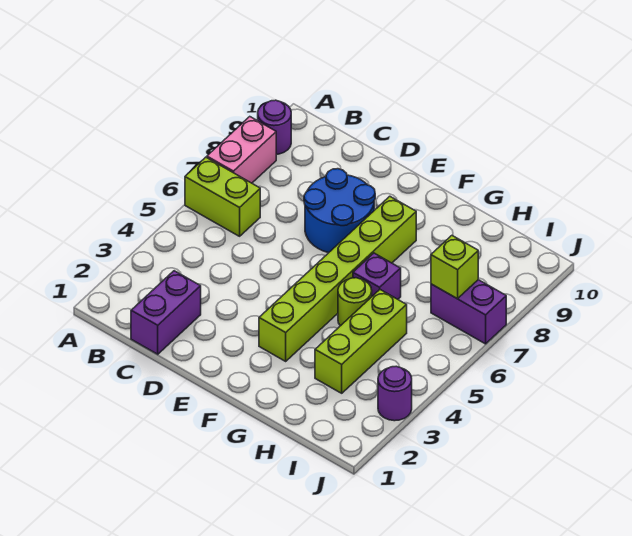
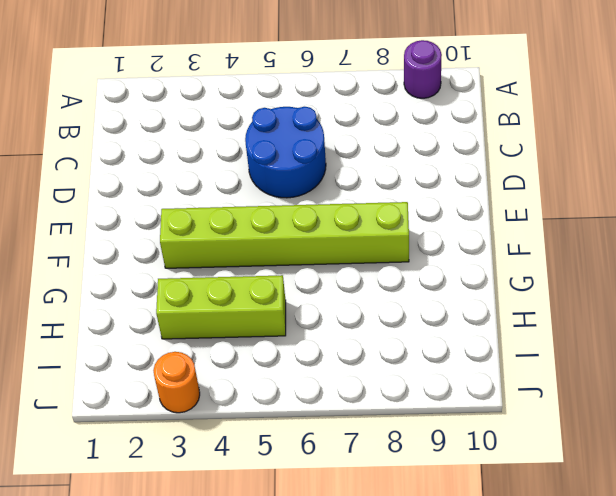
blue round brick C5:D6 level 1 -> blue round brick D7:E8 level 1
orange round brick J3 level 1 -> purple round brick J3 level 1
none -> lime brick A6:B6 level 1
none -> pink brick A7:A8 level 1
none -> purple brick C1:C2 level 1

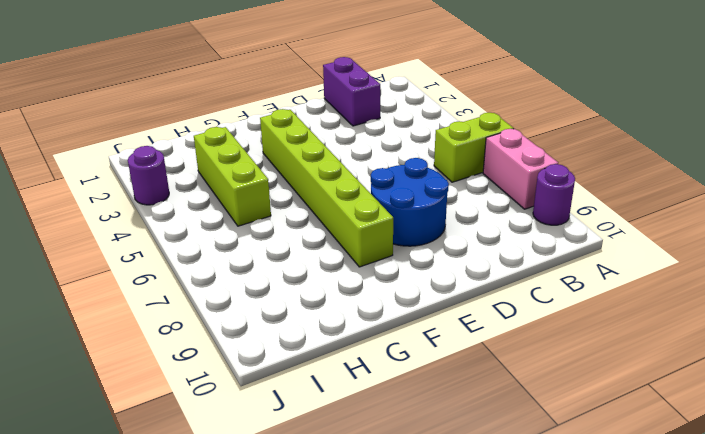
none -> lime round brick G5 level 1
none -> purple brick G6 level 1
none -> purple brick I7:J7 level 1

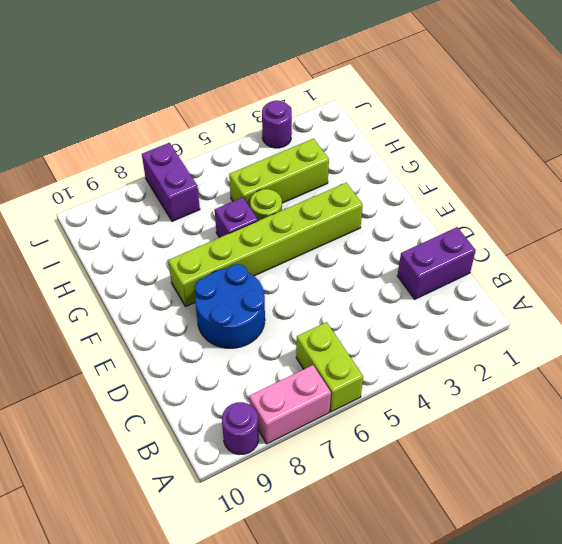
none -> lime brick I7 level 2

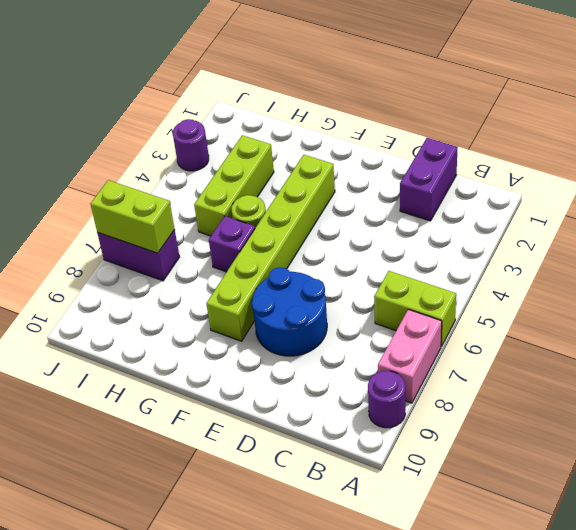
lime brick I7:J7 level 2 -> lime brick I7 level 2

